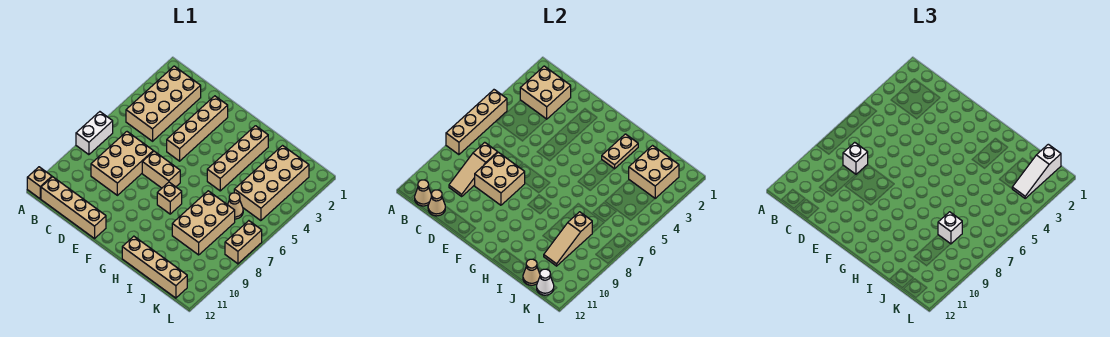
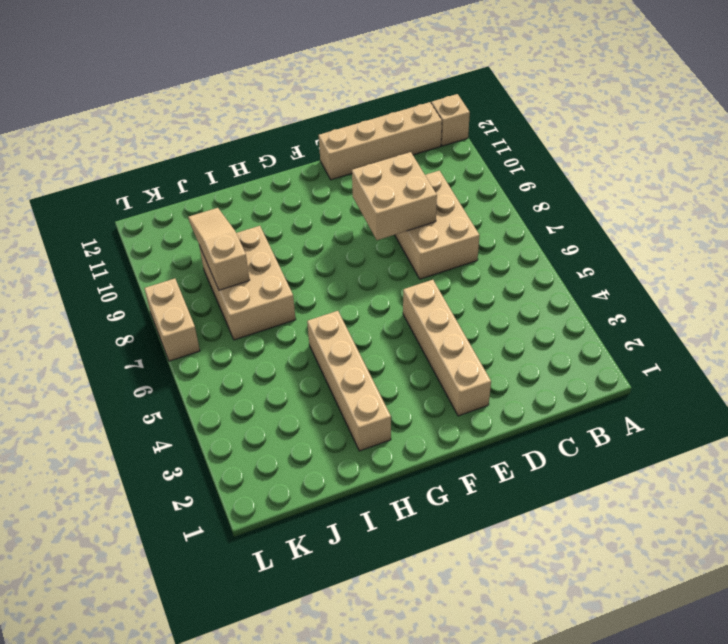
none -> white brick A7:A8 level 1
none -> tan brick B2:C5 level 1
none -> tan brick E7:F7 level 1

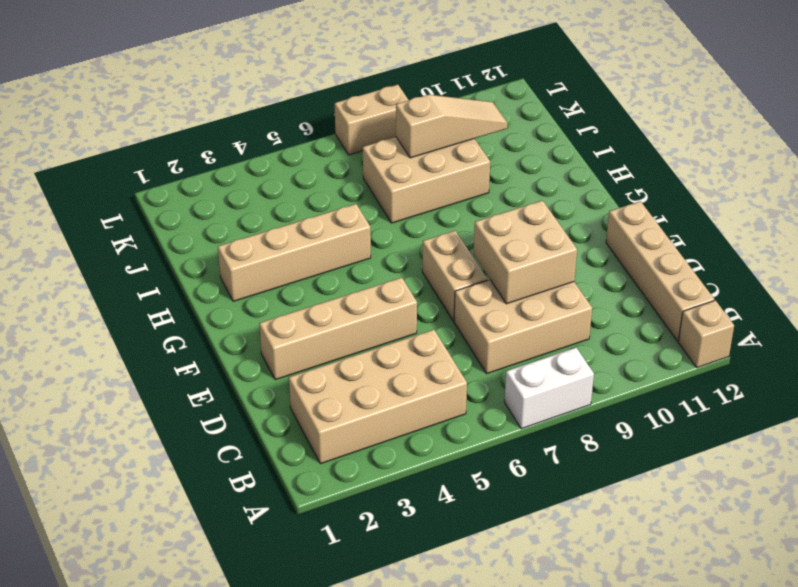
none -> tan brick G8 level 1
none -> tan brick H12:K12 level 1
none -> tan brick J2:K5 level 1

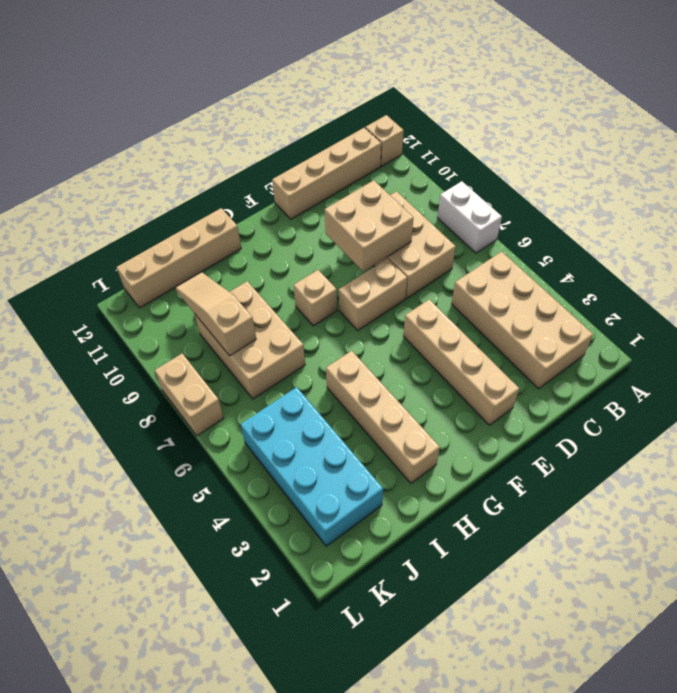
cyan brick J2:K5 level 1 -> tan brick J2:K5 level 1
none -> tan cone J6 level 1
none -> tan brick A5:A8 level 2
none -> tan brick B2:C3 level 2

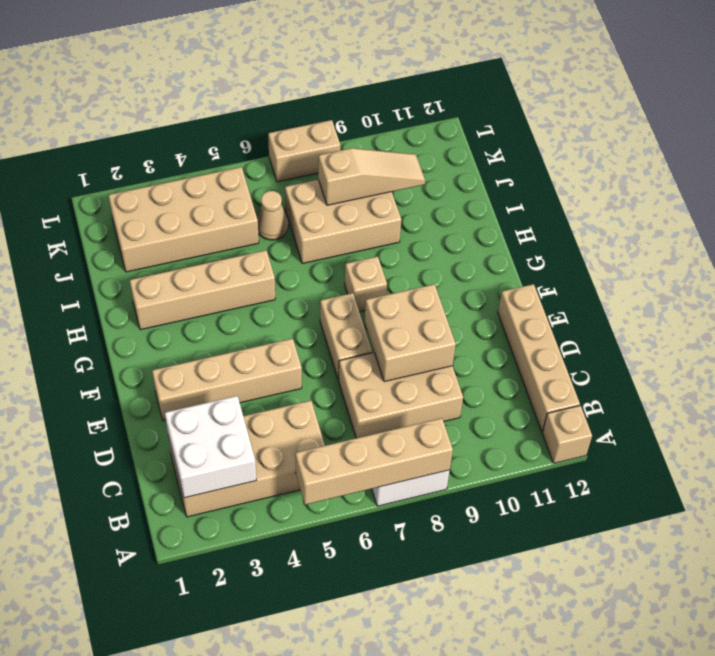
white brick B2:C3 level 2 -> tan brick B2:C3 level 2
none -> tan brick H12:K12 level 1
none -> tan cone B12 level 2
none -> tan slope C8:C10 level 2 top 8

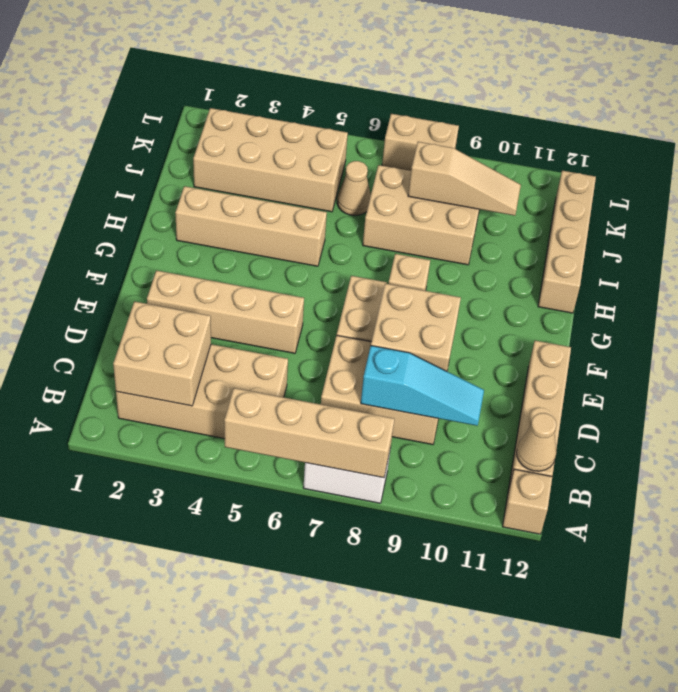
cyan slope C8:C10 level 2 top 8 -> tan slope C8:C10 level 2 top 8
none -> tan cone C12 level 2
none -> tan plate H2:H3 level 2
none -> tan brick J2:K3 level 2

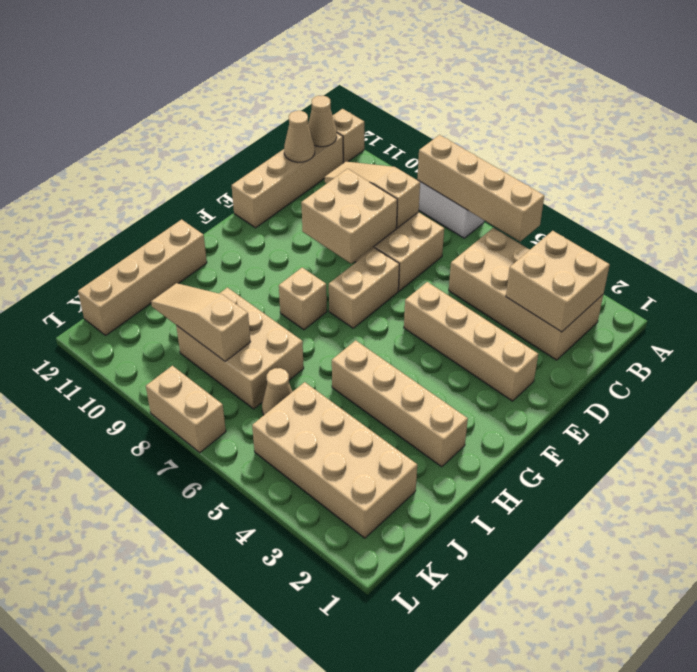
none -> tan plate H2:H3 level 2
none -> tan brick J2:K3 level 2
none -> tan cone J12 level 2

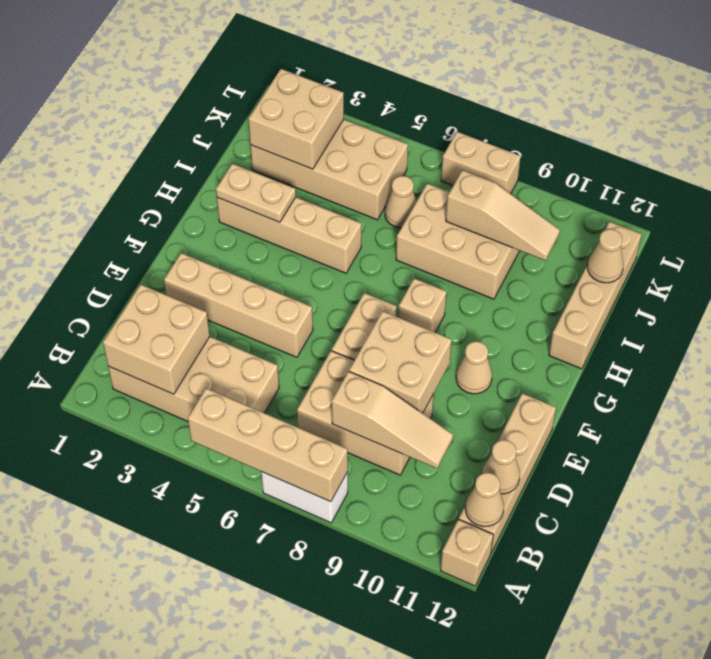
tan cone F10 level 1 -> none
none -> white cone K12 level 2
none -> white brick C8 level 3
none -> white brick J8 level 3

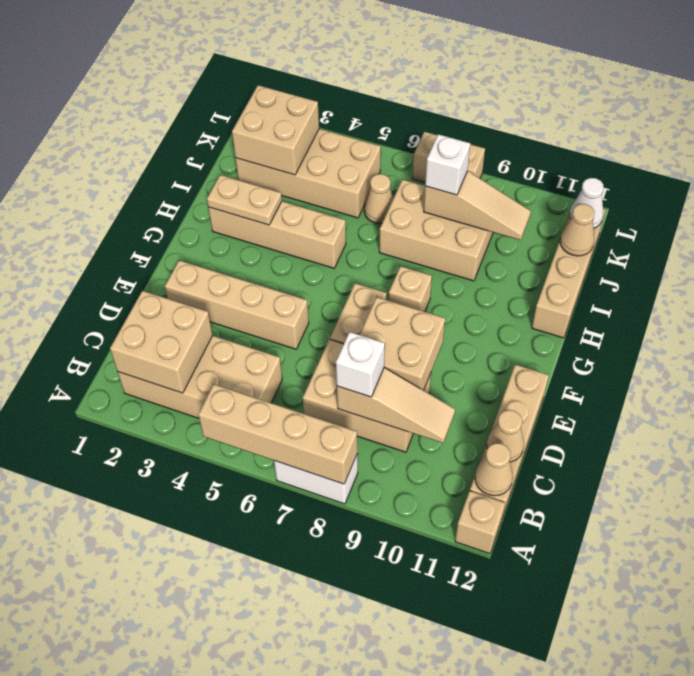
none -> white slope K1:K3 level 3 top 1

